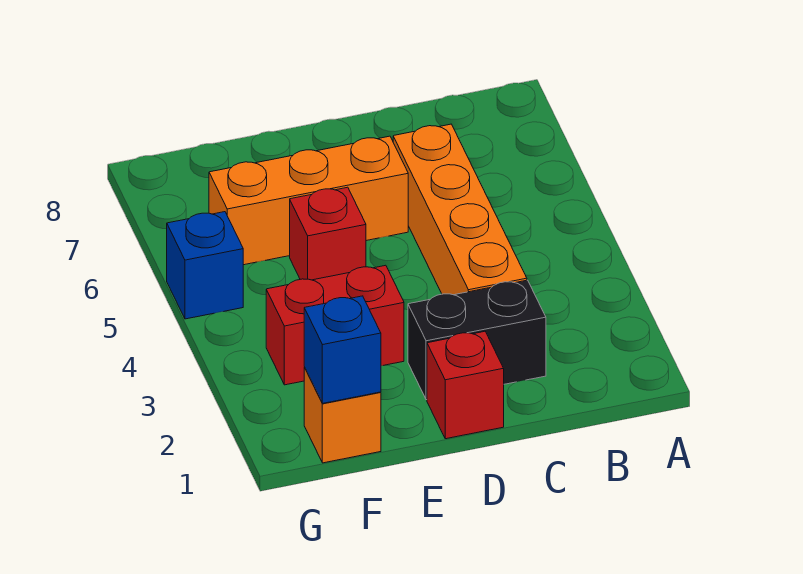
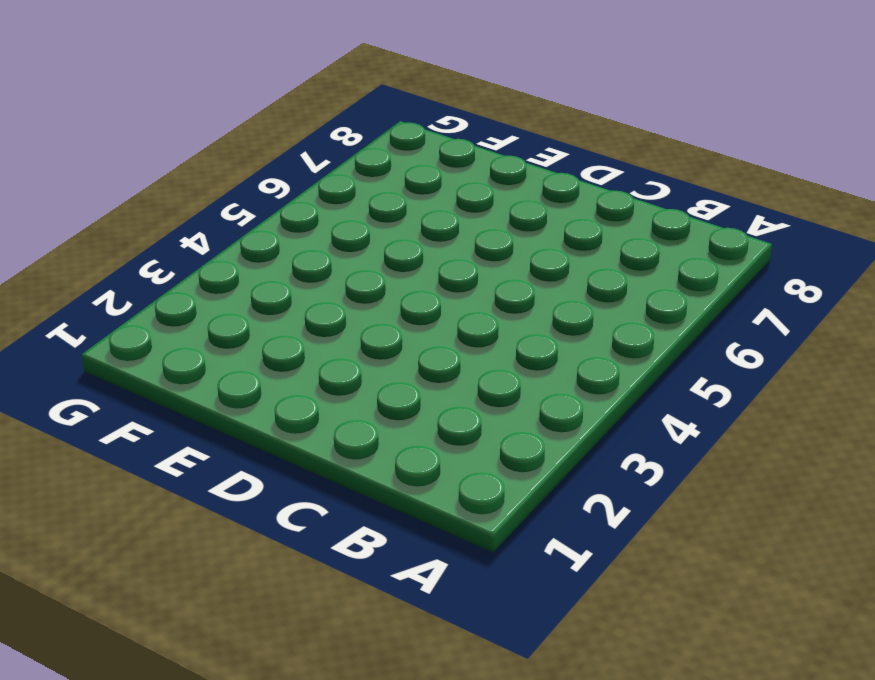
none -> black brick C2:D2 level 1
none -> orange brick C3:C6 level 1

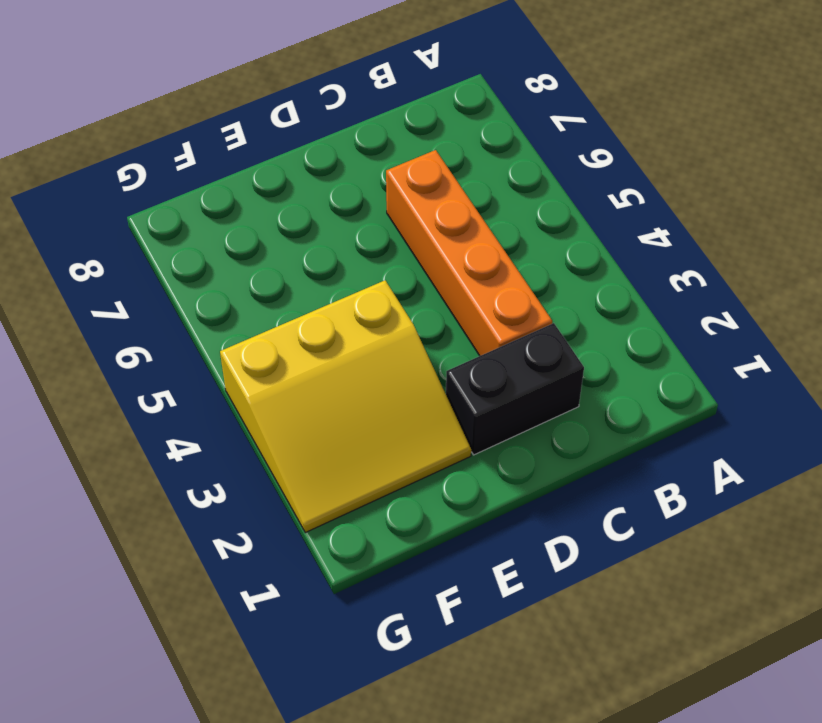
yellow slope E2:G4 level 1 top 4 -> red brick E3:F3 level 1
none -> red brick D1 level 1
none -> orange brick D6:F6 level 1

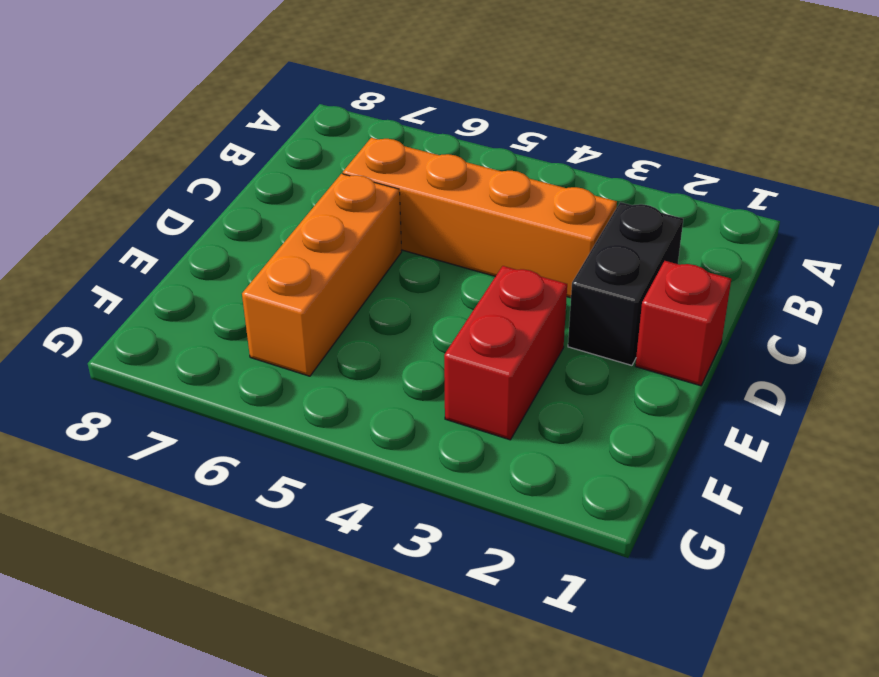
none -> red brick E5 level 1
none -> orange brick F1 level 1

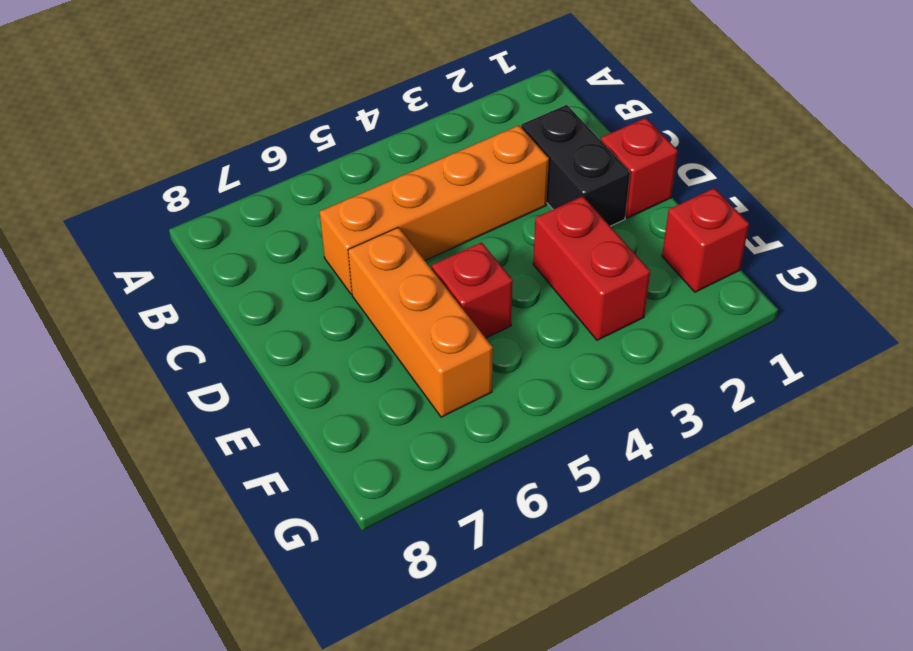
red brick F1 level 1 -> orange brick F1 level 1
none -> blue brick G5 level 1
none -> blue brick F1 level 2

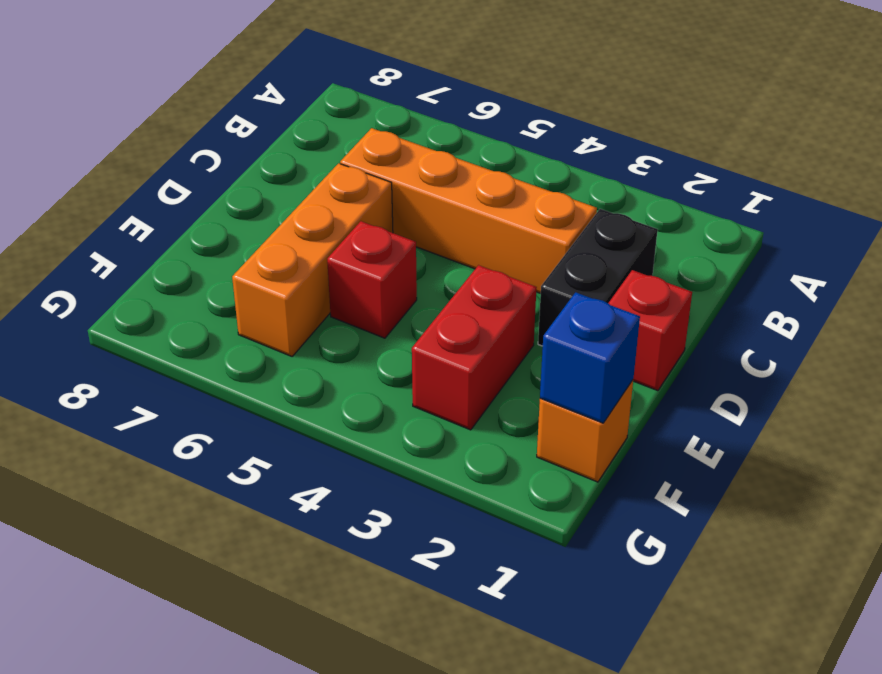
none -> blue brick G5 level 1

